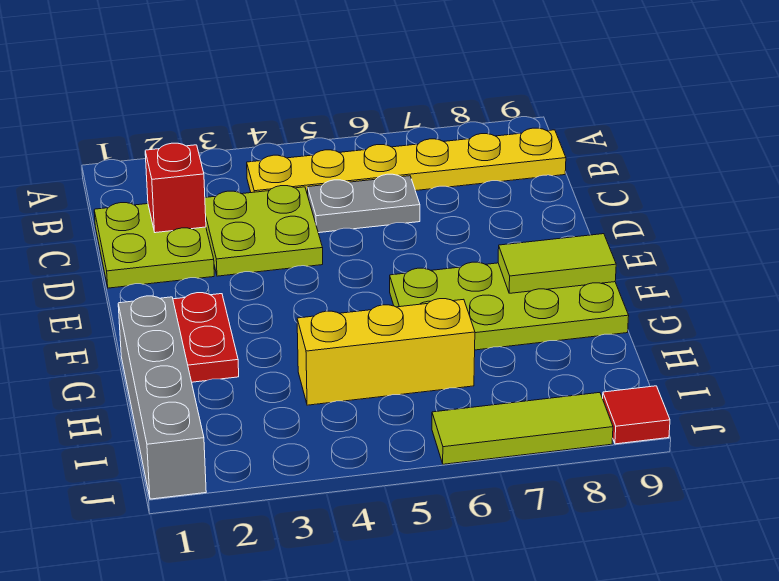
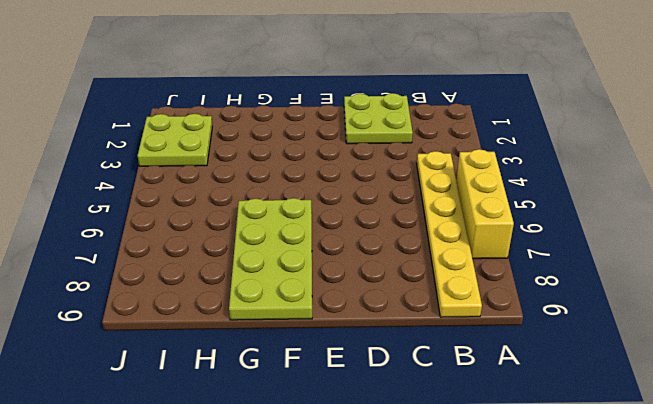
yellow brick A5:A7 level 1 -> yellow brick H4:H6 level 1
lime plate I2:J3 level 1 -> lime plate C3:D4 level 1
none -> grey plate C5:C6 level 1
none -> red plate F2:G2 level 1
none -> grey brick G1:J1 level 1

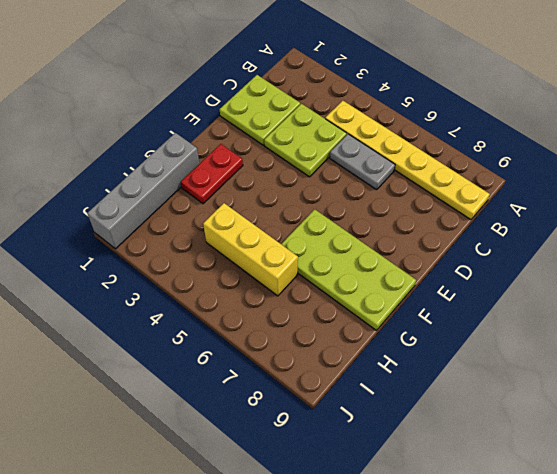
none -> lime tile J6:J8 level 1
none -> red tile J9 level 1
none -> red brick C2 level 2

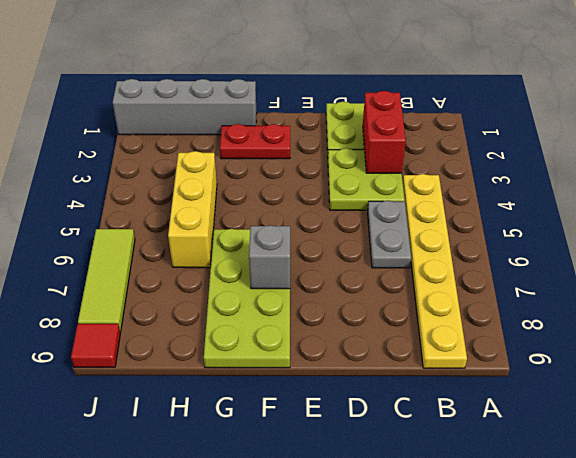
red brick C2:C3 level 2 -> red brick C2 level 2
grey brick F7 level 2 -> none
none -> lime tile F8:F9 level 2

